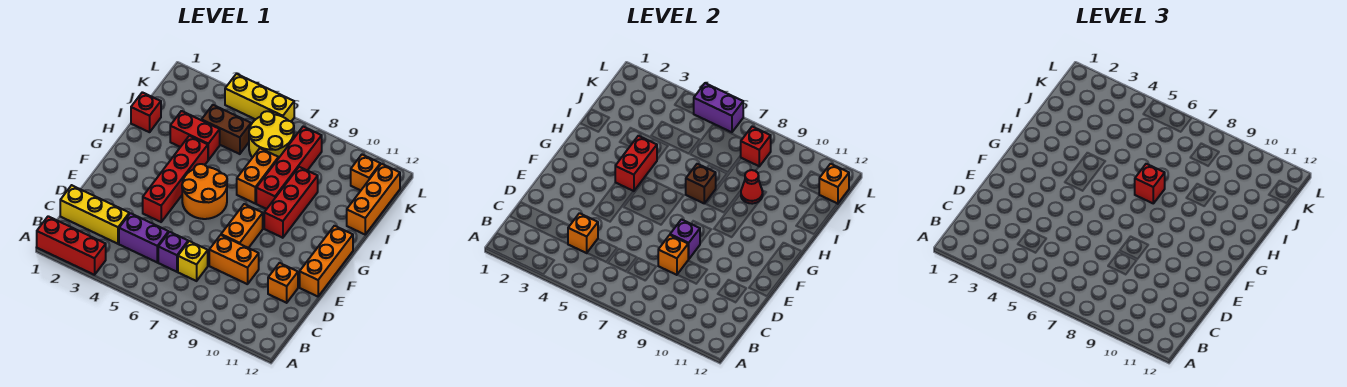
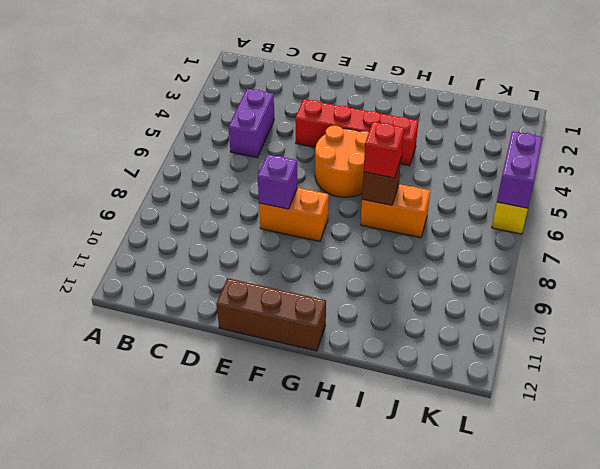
brown brick E12:G12 level 1 -> orange brick E12:G12 level 1
none -> red brick A1:A3 level 1
none -> yellow brick C1:C3 level 1
none -> purple brick C6 level 1
none -> yellow brick C7 level 1

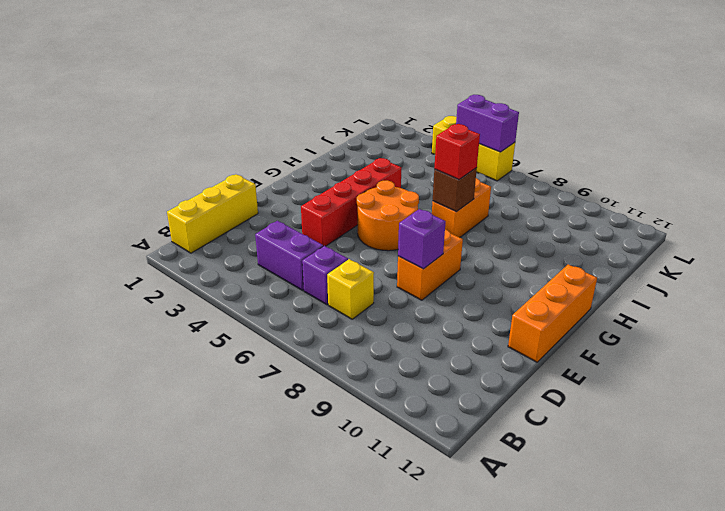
yellow brick B1:D1 level 1 -> yellow brick C1:C3 level 1
none -> red brick A1:A3 level 1
none -> orange brick D8:D9 level 1
none -> orange brick D11 level 1
none -> red brick G9:I9 level 1

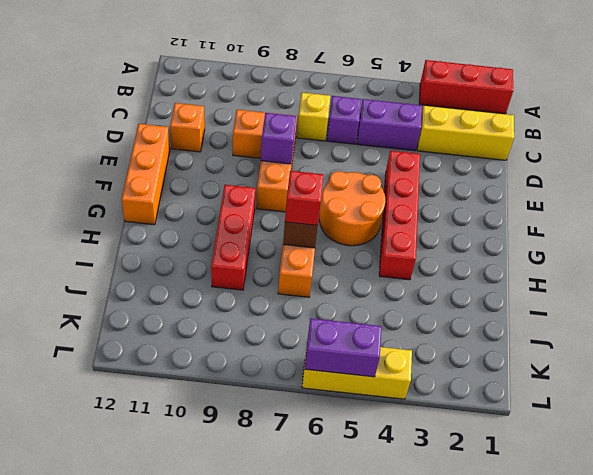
none -> red brick H8:K8 level 1
none -> red brick I1 level 1
none -> red brick I3:I4 level 1
none -> orange brick I12:K12 level 1

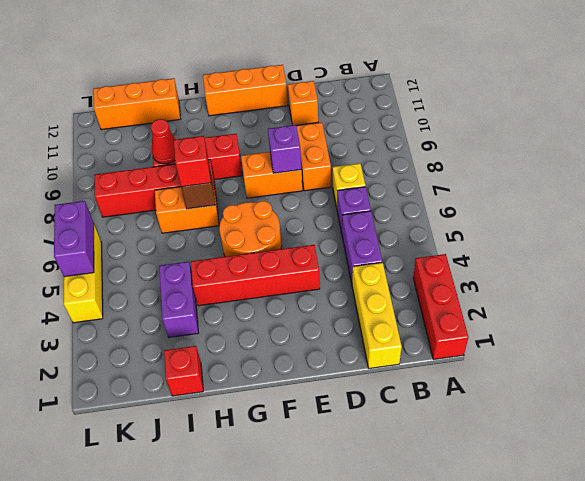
purple brick I3:I4 level 1 -> red brick I3:I4 level 1
none -> brown brick J4:J5 level 1
none -> yellow round brick J6:K7 level 1
none -> orange brick K11 level 1
none -> orange brick C4 level 2

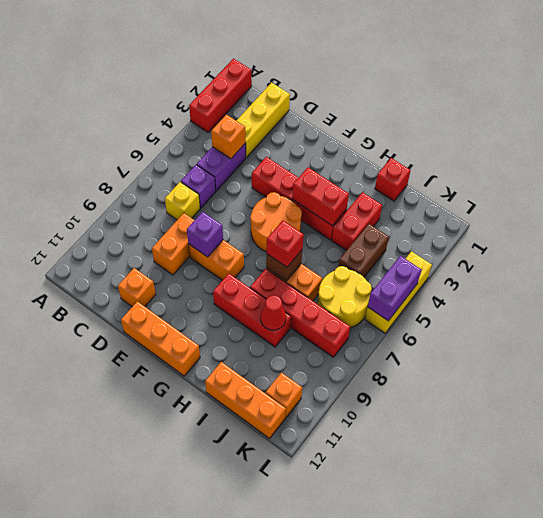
none -> orange brick D8 level 2
none -> red brick K8 level 2
none -> orange brick K12 level 2

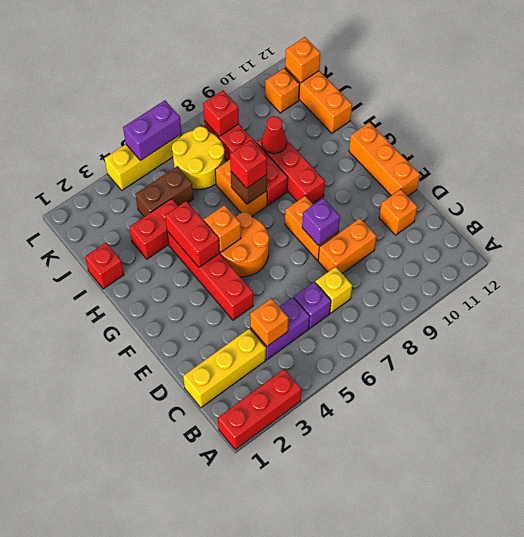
orange brick G5 level 2 -> orange brick D8 level 2

